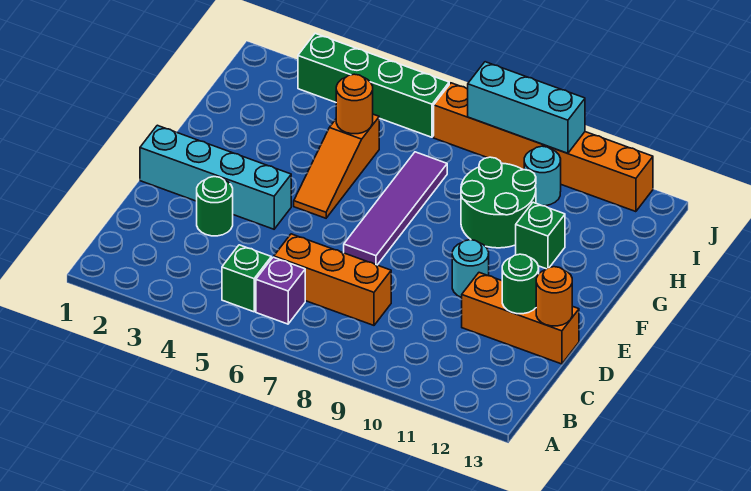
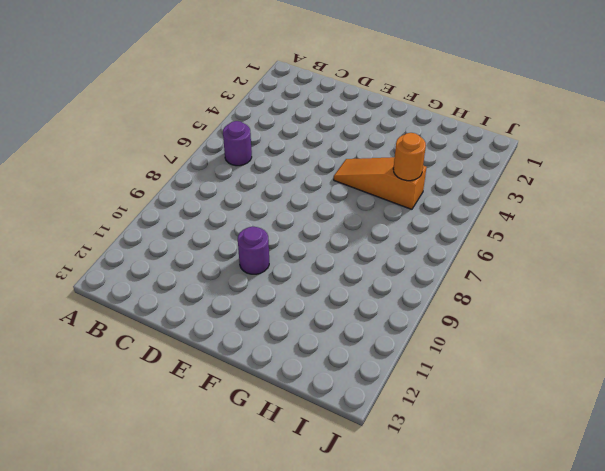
purple round brick B6 level 1 -> purple brick B6 level 1
purple round brick E10 level 1 -> cyan round brick E10 level 1
none -> green brick B5 level 1
none -> orange brick C6:C8 level 1
none -> green round brick D3 level 1

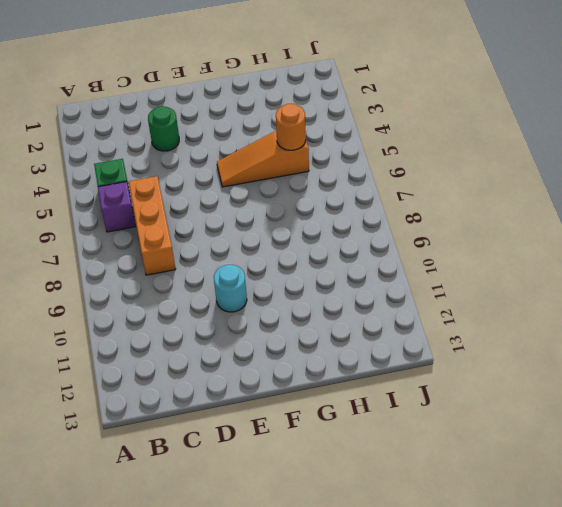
none -> orange brick D11:D13 level 1
none -> cyan brick E1:E4 level 1
none -> purple tile E7:H7 level 1

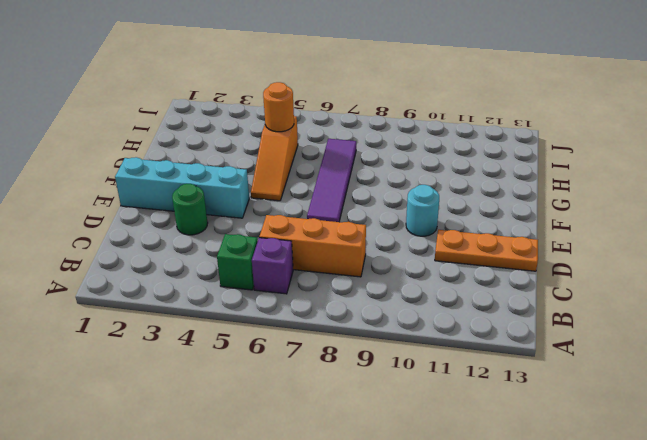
orange plate D11:D13 level 1 -> orange brick D11:D13 level 1
none -> green round brick G9:H10 level 1
none -> green brick G11 level 1
none -> cyan round brick I10 level 1

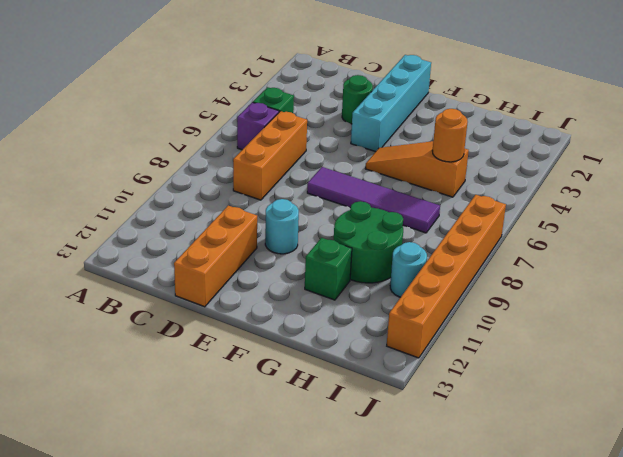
none -> green brick J3:J6 level 1
none -> green round brick D12 level 2
none -> orange round brick D13 level 2

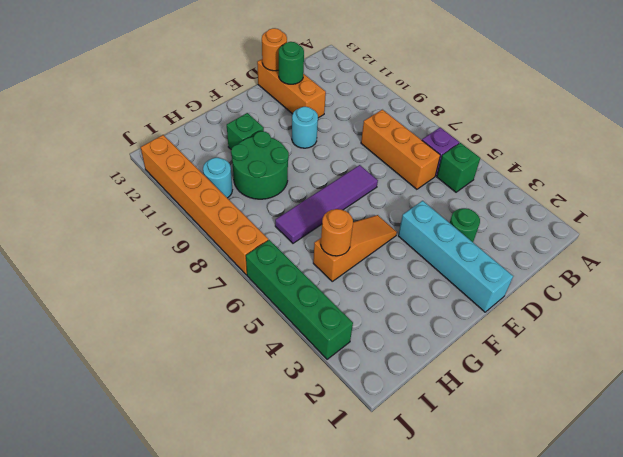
none -> cyan brick J8:J10 level 2

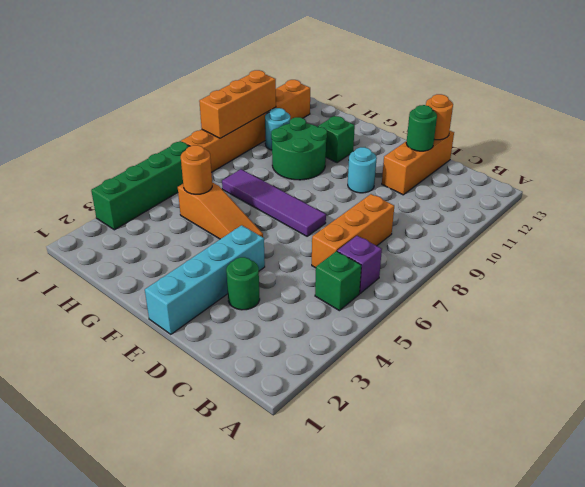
orange brick J8:J10 level 2 -> cyan brick J8:J10 level 2

